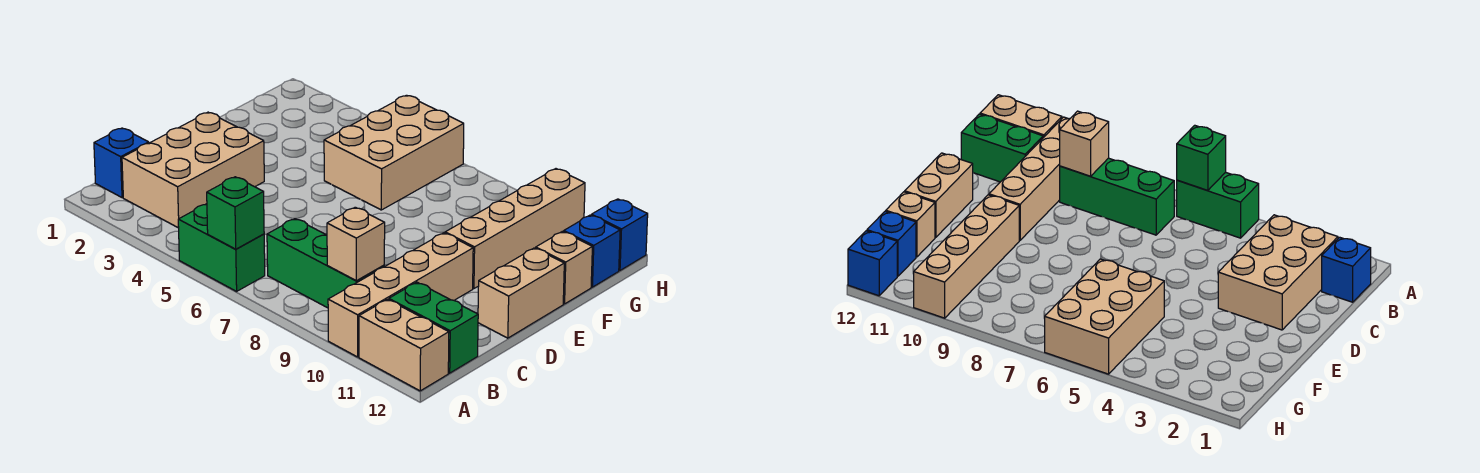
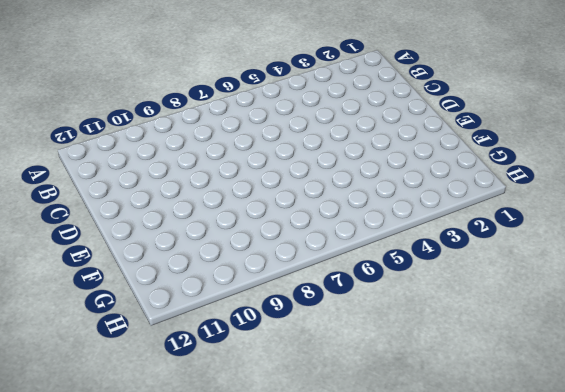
none -> green brick A5:A6 level 1
none -> tan brick A10:D10 level 1
none -> tan brick A11:A12 level 1

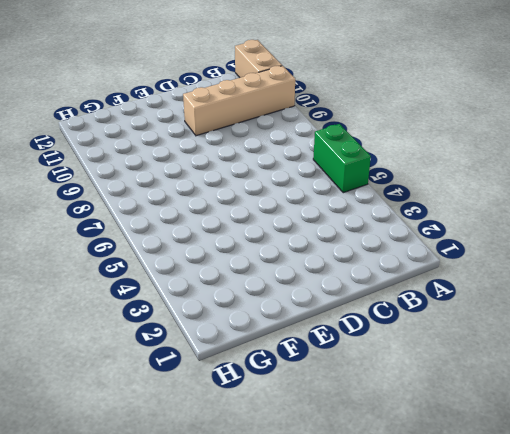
none -> blue brick B1 level 1
none -> tan brick B2:D3 level 1
none -> green brick B7:B9 level 1

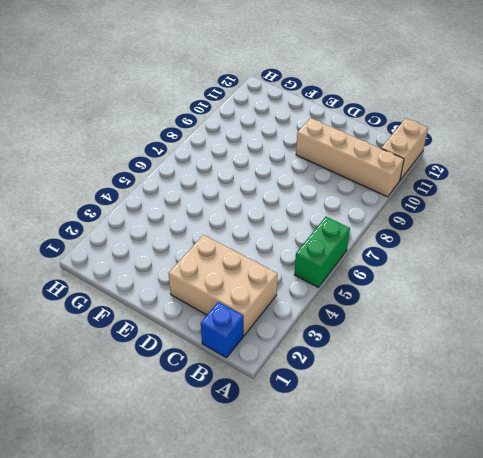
none -> green brick B7:B9 level 1
none -> green brick B11:B12 level 1
none -> tan brick D12:E12 level 1

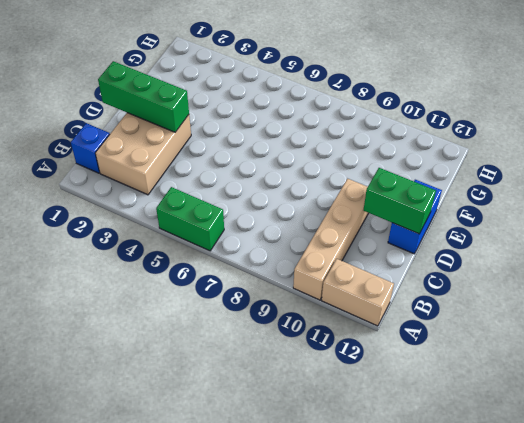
green brick D1:D3 level 2 -> green brick B7:B9 level 1
green brick D11:D12 level 2 -> green brick B11:B12 level 1
blue brick D12:E12 level 1 -> tan brick D12:E12 level 1
none -> tan brick E10:H10 level 1
none -> tan brick F5:H6 level 1
none -> tan brick F12 level 1

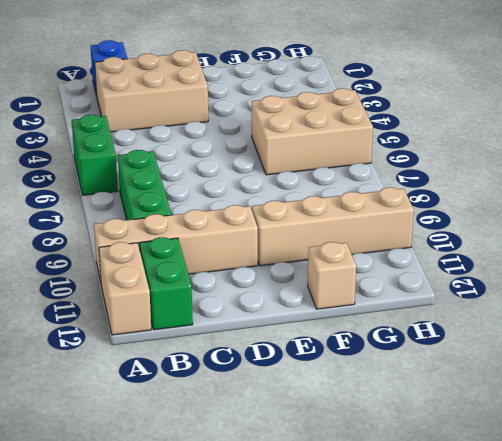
none -> tan brick D12:E12 level 1
none -> blue brick G12 level 1
none -> blue brick H12 level 1

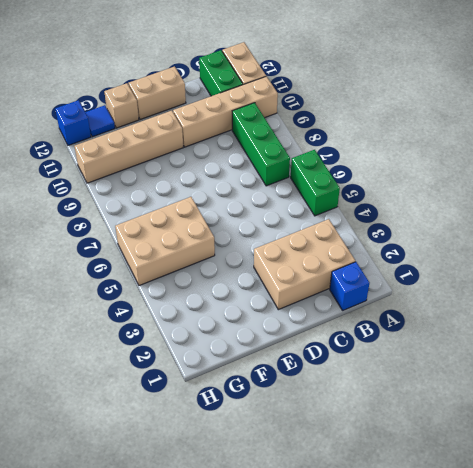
blue tile G12 level 1 -> blue brick G12 level 1
none -> green brick A6 level 2
none -> tan brick B9 level 2

